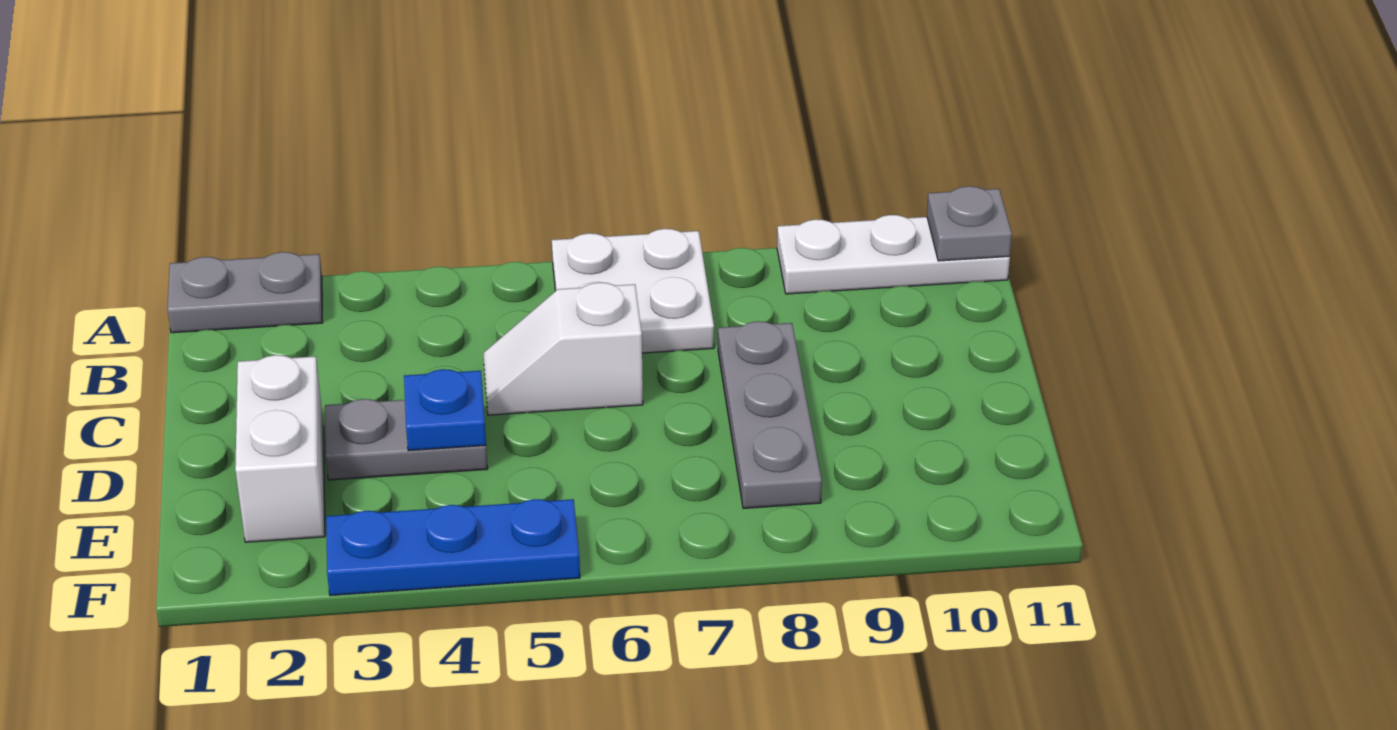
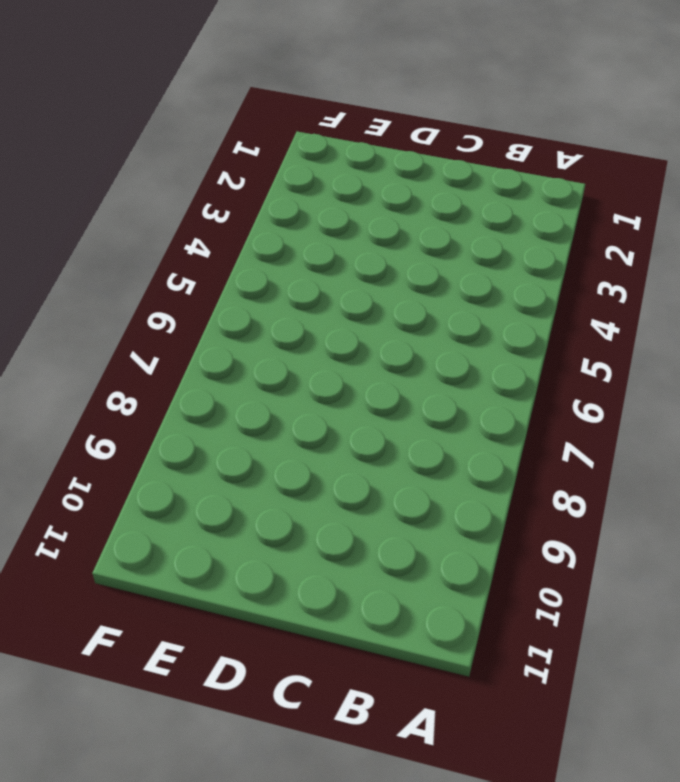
none -> grey plate A1:A2 level 1
none -> white plate A6:B7 level 1

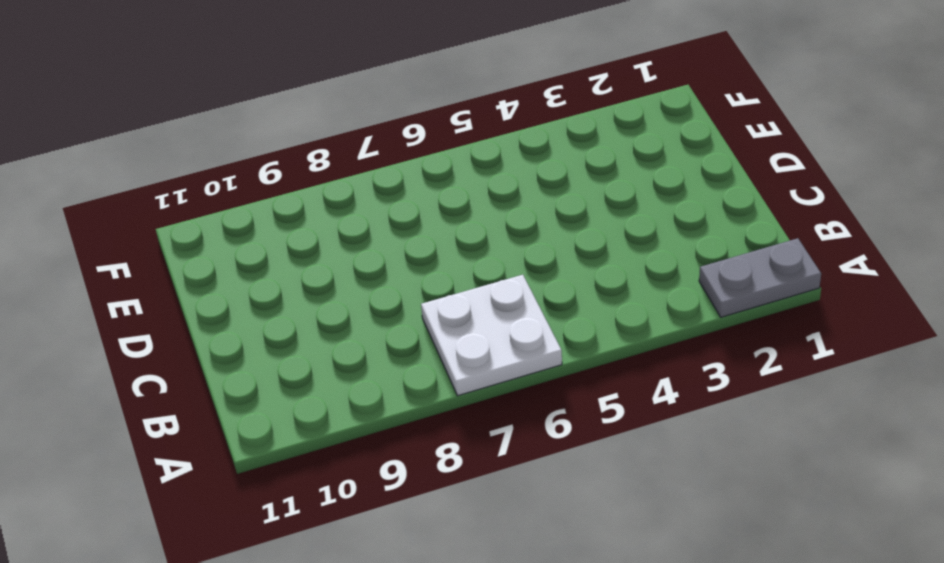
none -> white plate A9:A11 level 1
none -> white slope C5:C6 level 1 top 6

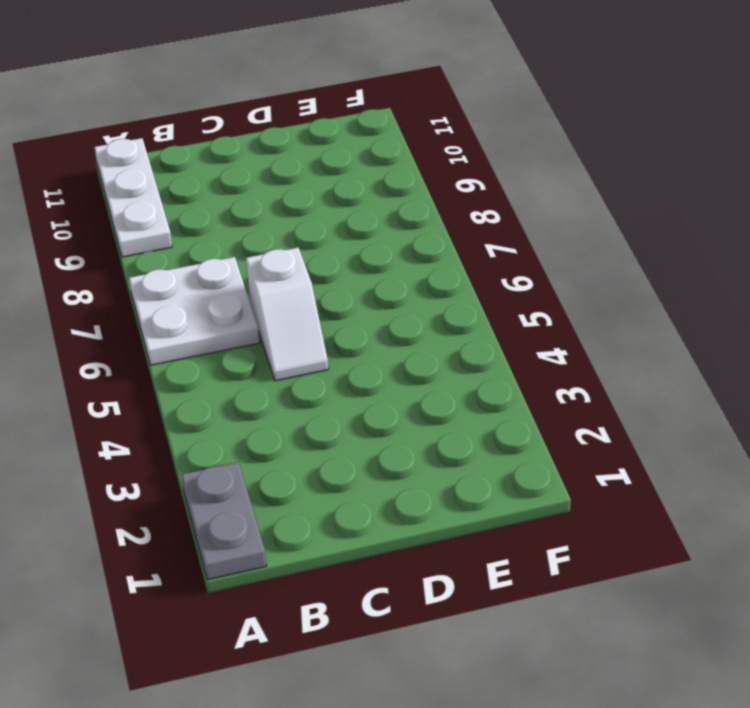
none -> grey plate C8:E8 level 1
none -> white brick D2:E2 level 1

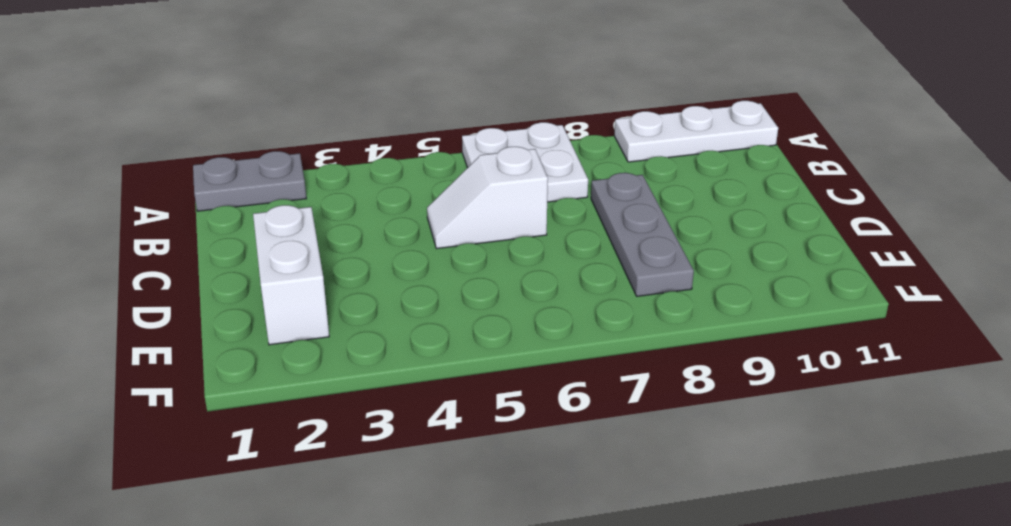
none -> grey plate D3:D4 level 1
none -> blue plate F3:F5 level 1

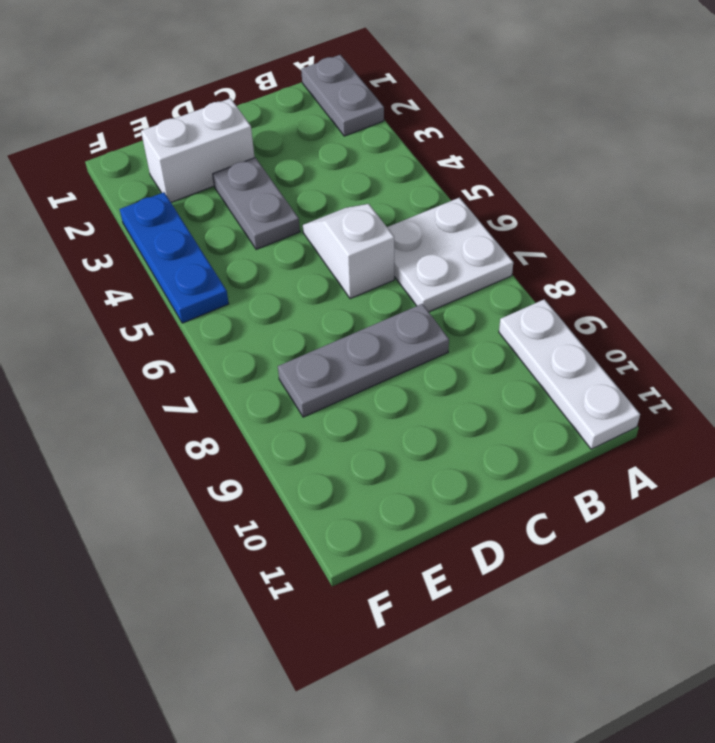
none -> grey plate A11 level 2
none -> blue plate D4 level 2

